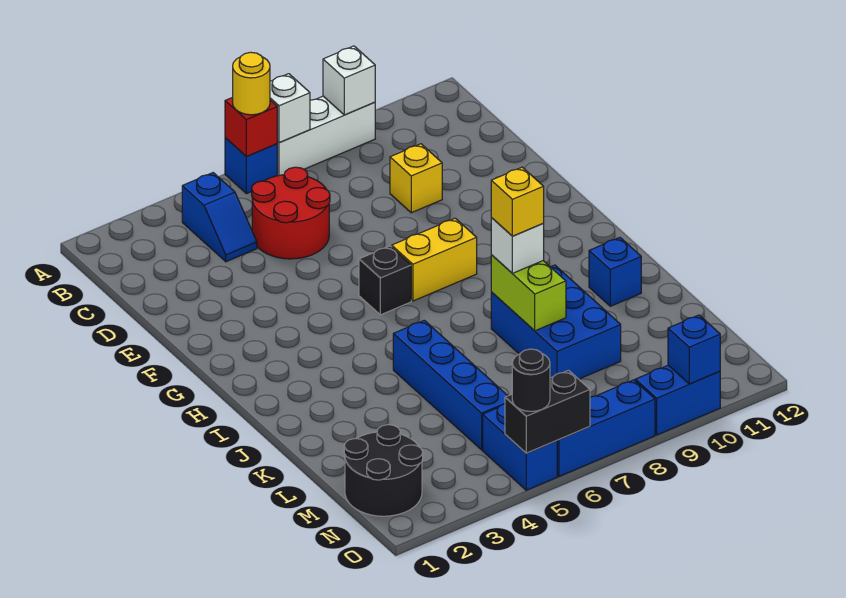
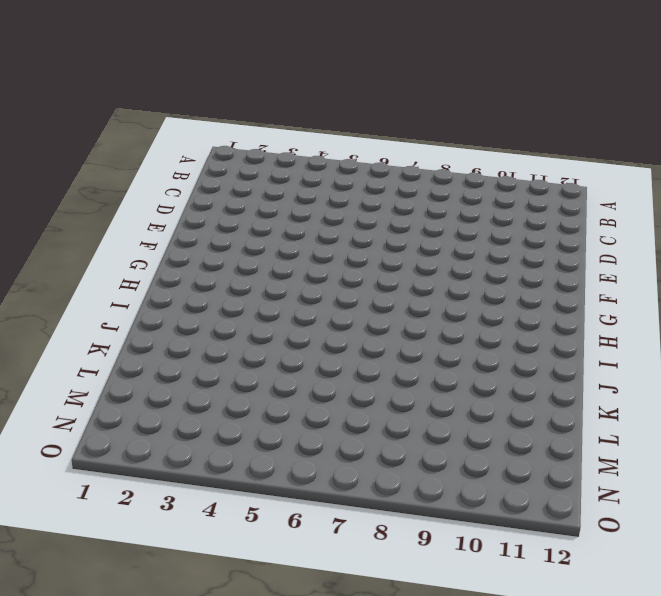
none -> blue brick A6 level 1
none -> white brick A7:A9 level 1
none -> blue slope B4:C4 level 1 top B

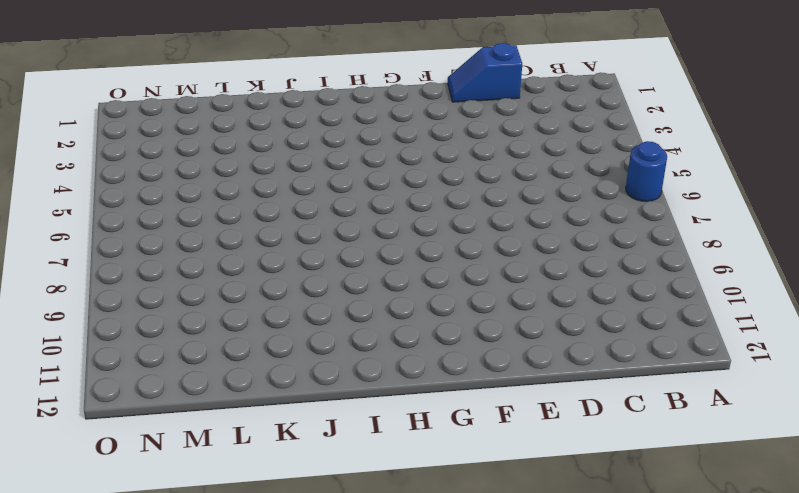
blue round brick A6 level 1 -> blue brick A6 level 1
blue slope D1:E1 level 1 top D -> blue slope B4:C4 level 1 top B
none -> white brick A7:A9 level 1
none -> red round brick C5:D6 level 1
none -> yellow brick D9 level 1

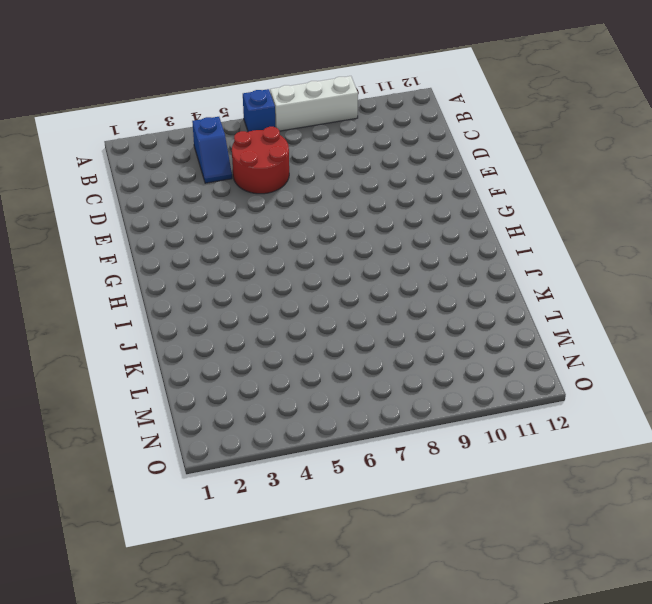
none -> yellow brick D9 level 1
none -> black brick G6 level 1
none -> yellow brick G7:G8 level 1

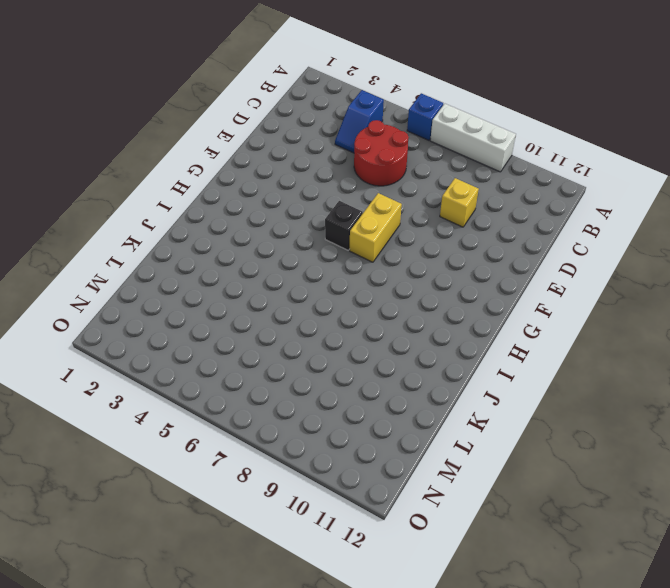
yellow brick F7:G7 level 1 -> yellow brick G7:G8 level 1
none -> blue brick J5:M5 level 1
none -> blue brick J8:L9 level 1
none -> blue brick J11 level 1

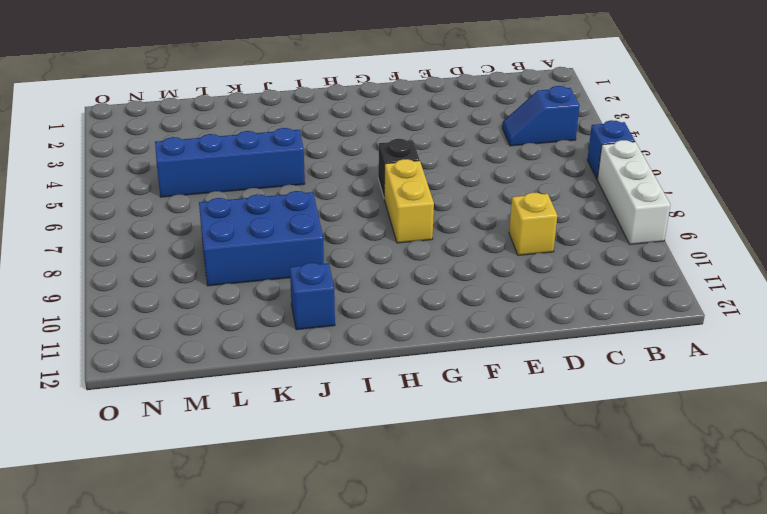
none -> red round brick C5:D6 level 1
none -> black round brick M1:N2 level 1
none -> blue brick N5:O5 level 1

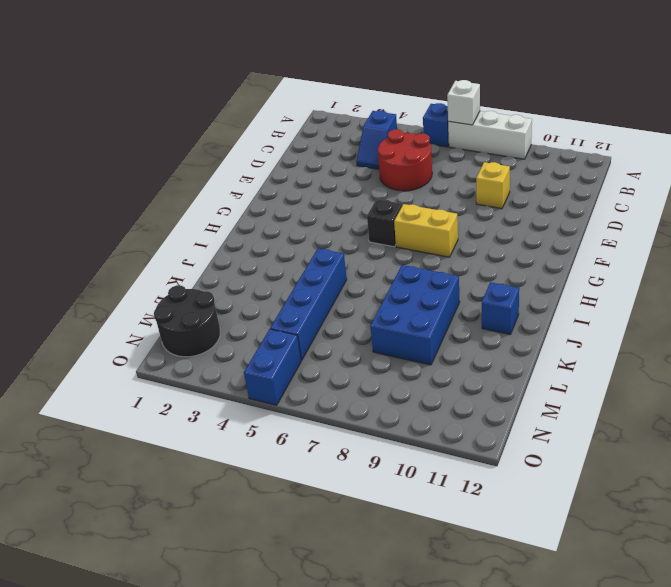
none -> blue brick O6:O8 level 1
none -> blue brick O9:O10 level 1
none -> red brick A6 level 2

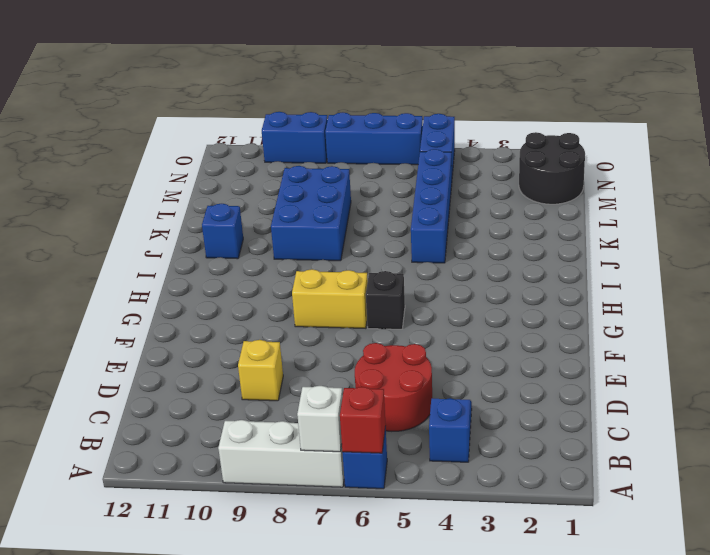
none -> white brick A9 level 2
none -> lime brick J8:K8 level 2
none -> black brick O5:O6 level 2

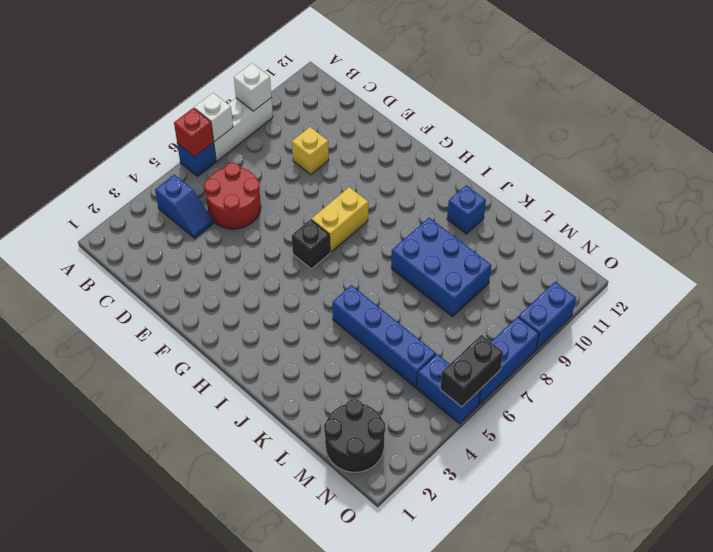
none -> lime brick J8:K8 level 2
none -> blue brick O10 level 2
none -> yellow round brick A6 level 3

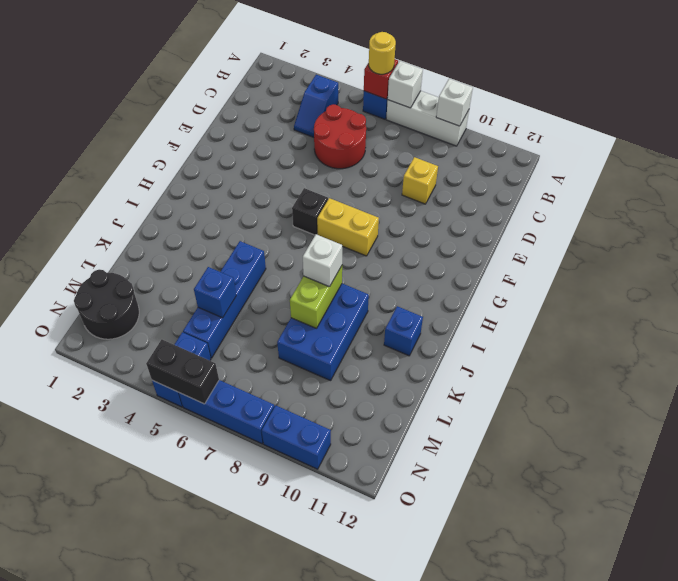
blue brick L5 level 2 -> blue brick O10 level 2
none -> black round brick O5 level 3
none -> yellow brick J8 level 4

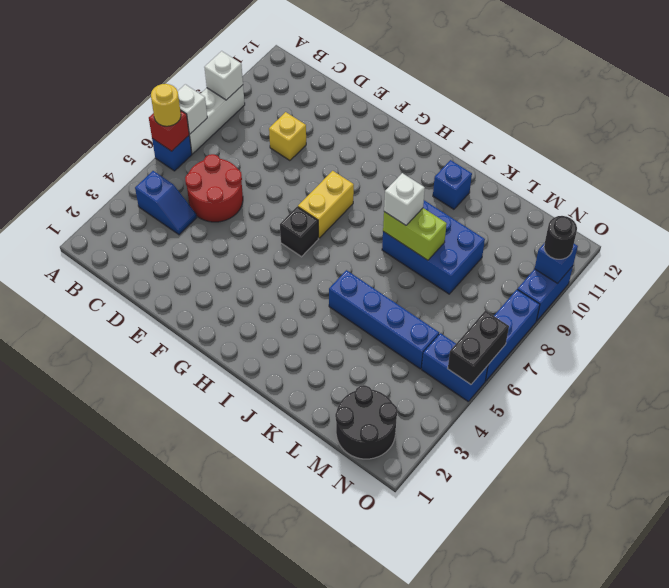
black round brick O10 level 3 -> black round brick O5 level 3
none -> yellow brick J8 level 4

